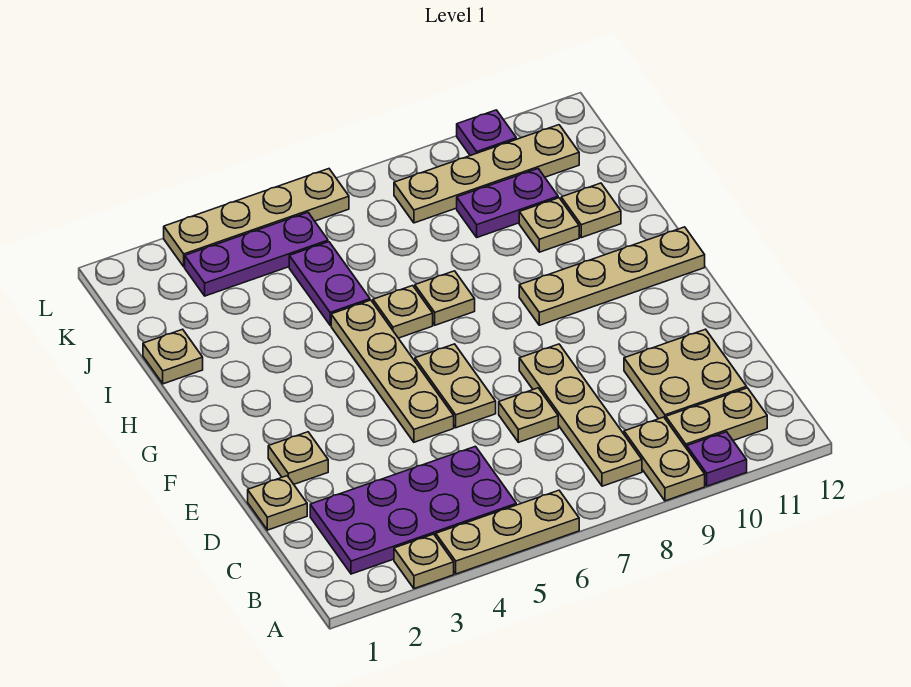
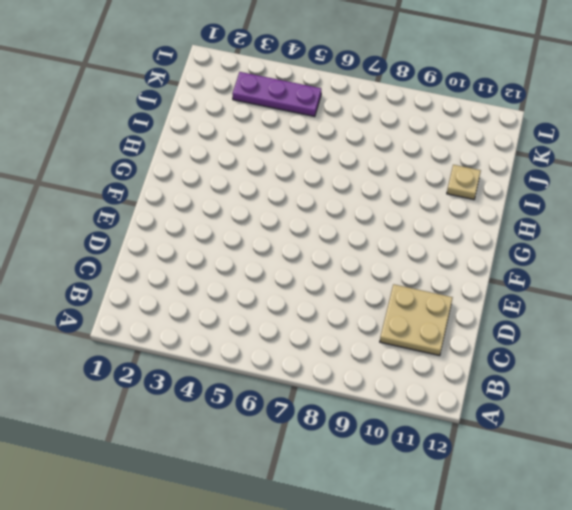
none -> tan plate A3 level 1
none -> tan plate A4:A6 level 1
none -> tan plate A9:B9 level 1

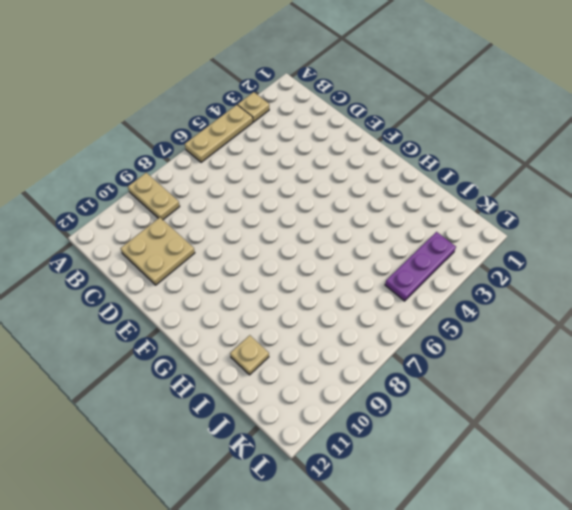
none -> purple plate A10 level 1
none -> purple plate B2:C5 level 1
none -> tan plate B8:E8 level 1

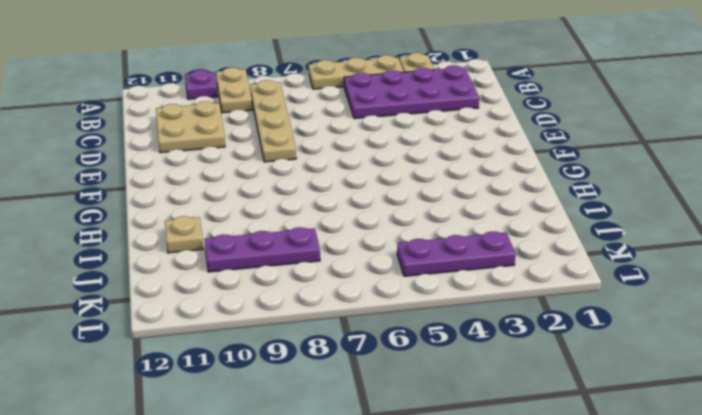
purple plate J8:J10 level 1 -> purple plate J9:J10 level 1
none -> tan plate B10:B11 level 1
none -> tan plate D1 level 1
none -> tan plate D7 level 1

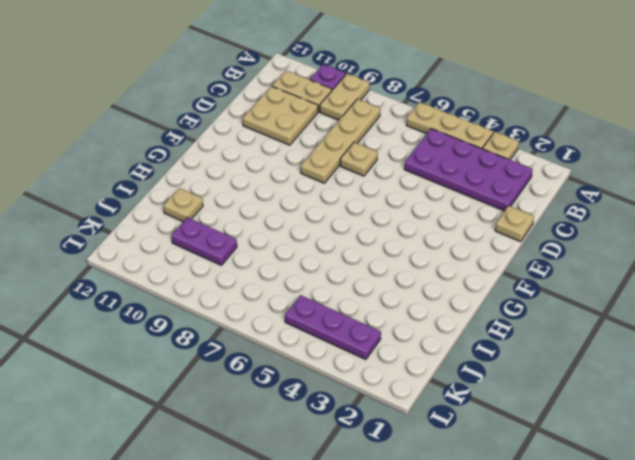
none -> tan plate E2 level 1
none -> tan plate E5:H5 level 1
none -> tan plate E6:F6 level 1

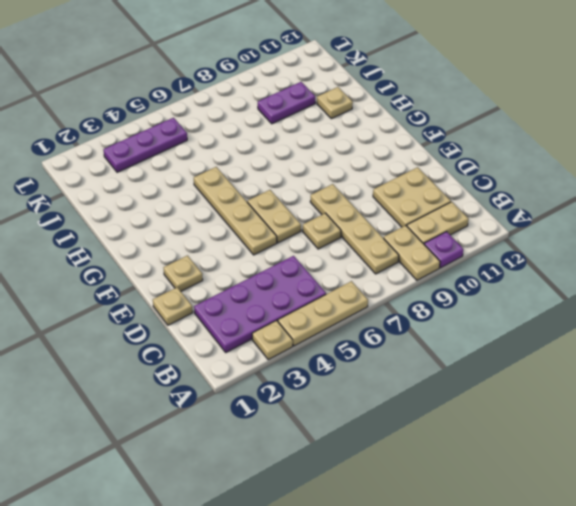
none -> tan plate G9:G12 level 1
none -> tan plate H6 level 1
none -> tan plate H7 level 1

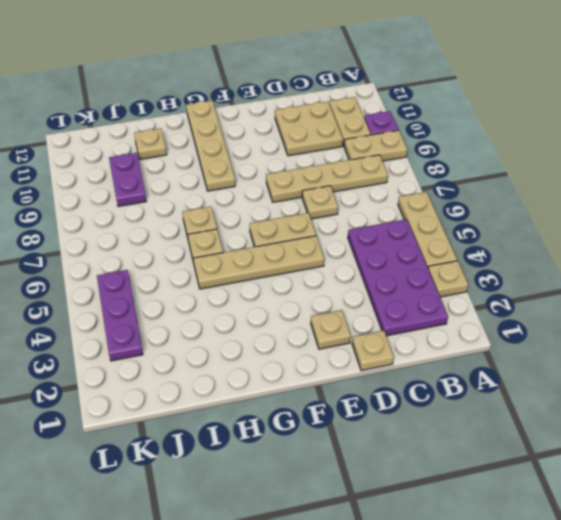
none -> tan plate I1 level 1
none -> purple plate I5:J5 level 1
none -> tan plate I10 level 1

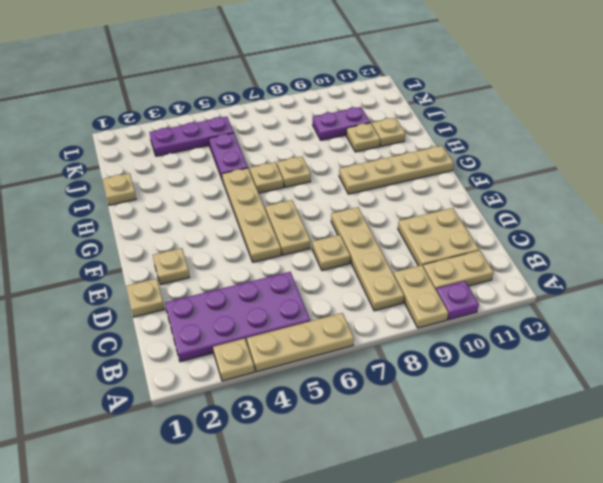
none -> tan plate K8:K11 level 1
none -> tan plate L3:L6 level 1
none -> purple plate L10 level 1

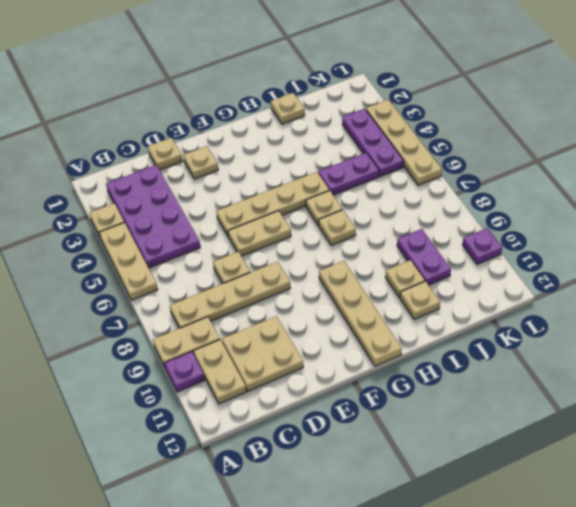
none -> tan plate K8:K11 level 1

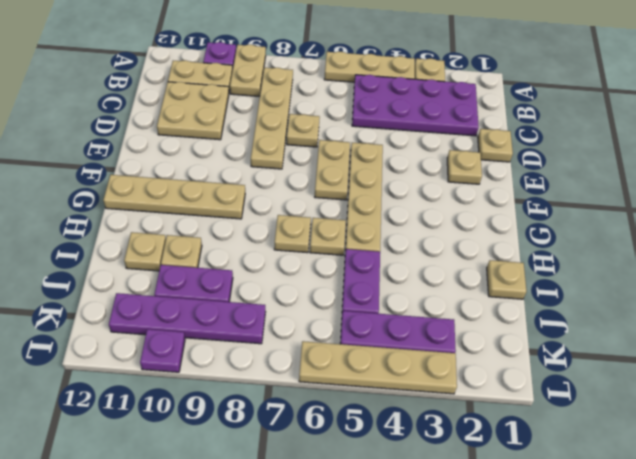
purple plate K8:K11 level 1 -> tan plate K8:K11 level 1

